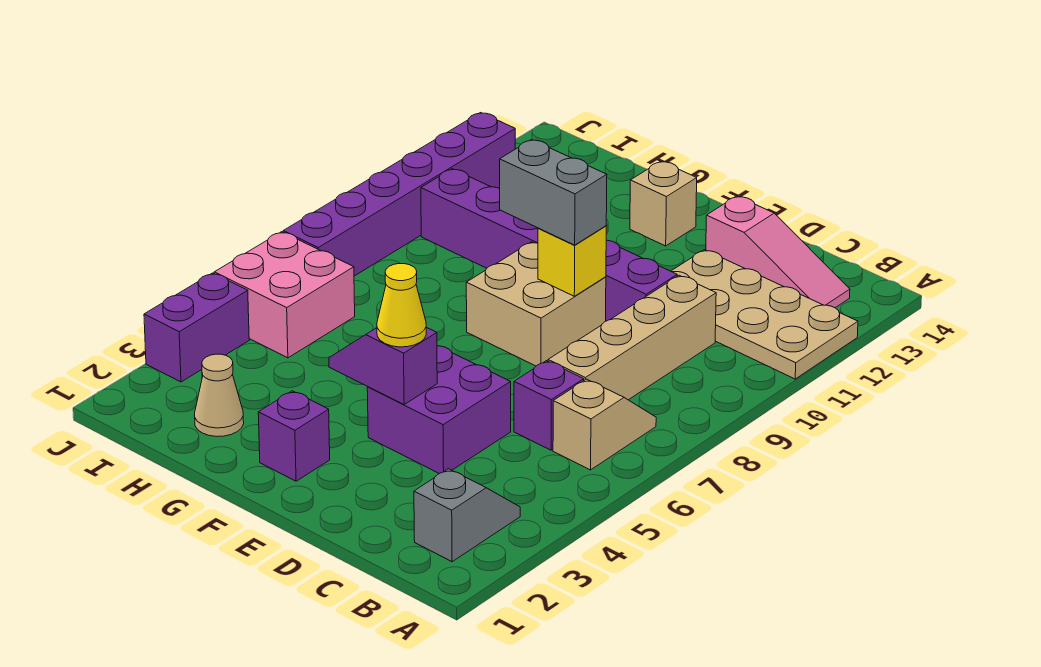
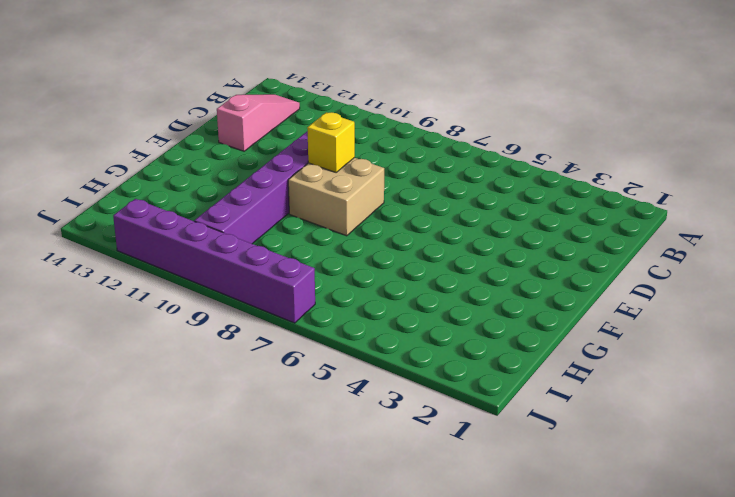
none -> tan plate A11:D12 level 1
none -> grey slope B2:B3 level 1 top 2
none -> tan slope B6:B7 level 1 top 6

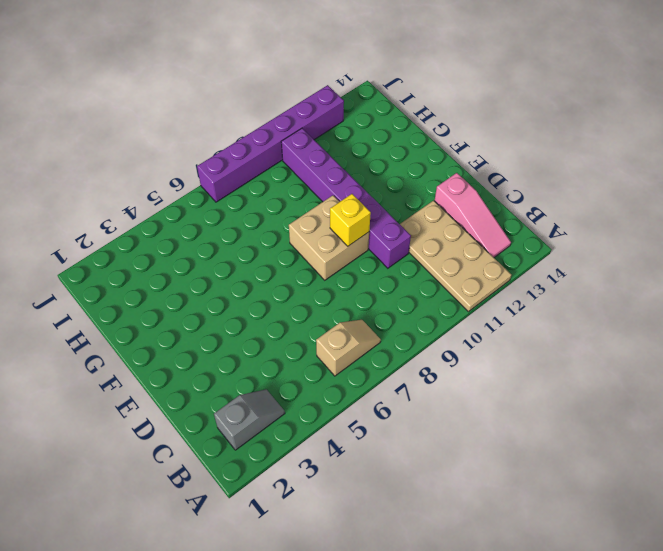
none -> purple brick C6 level 1
none -> tan brick C7:C10 level 1
none -> purple brick D4:E5 level 1

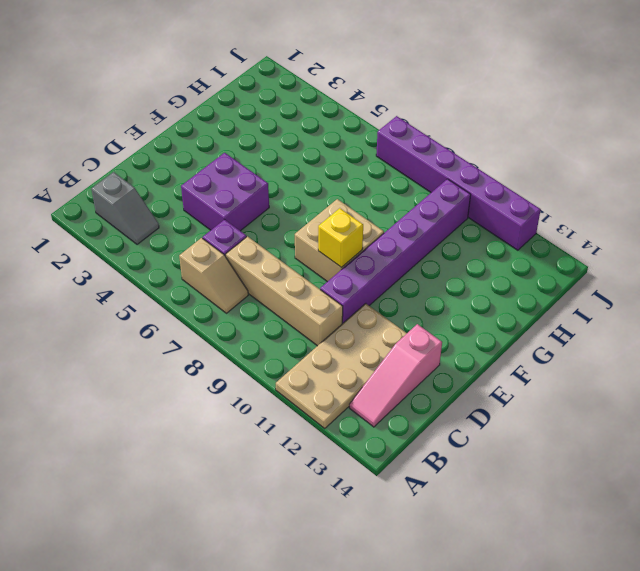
none -> purple brick F2 level 1
none -> tan brick F13 level 1
none -> tan cone H2 level 1

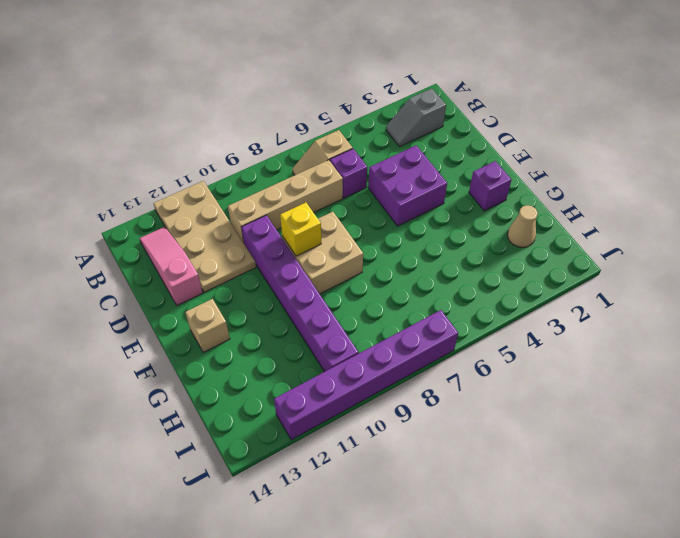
none -> pink brick I5:J6 level 1
none -> purple brick J3:J4 level 1
none -> purple slope E4:F4 level 2 top E

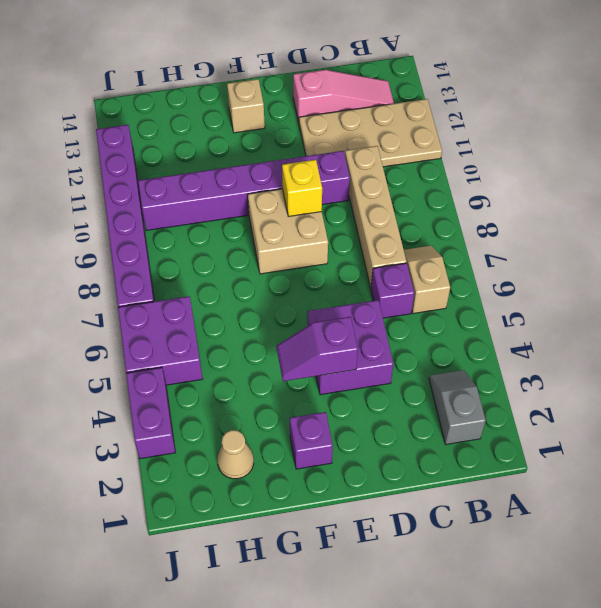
purple brick I5:J6 level 1 -> pink brick I5:J6 level 1
none -> yellow cone E4 level 3
none -> grey brick E9:F9 level 3

